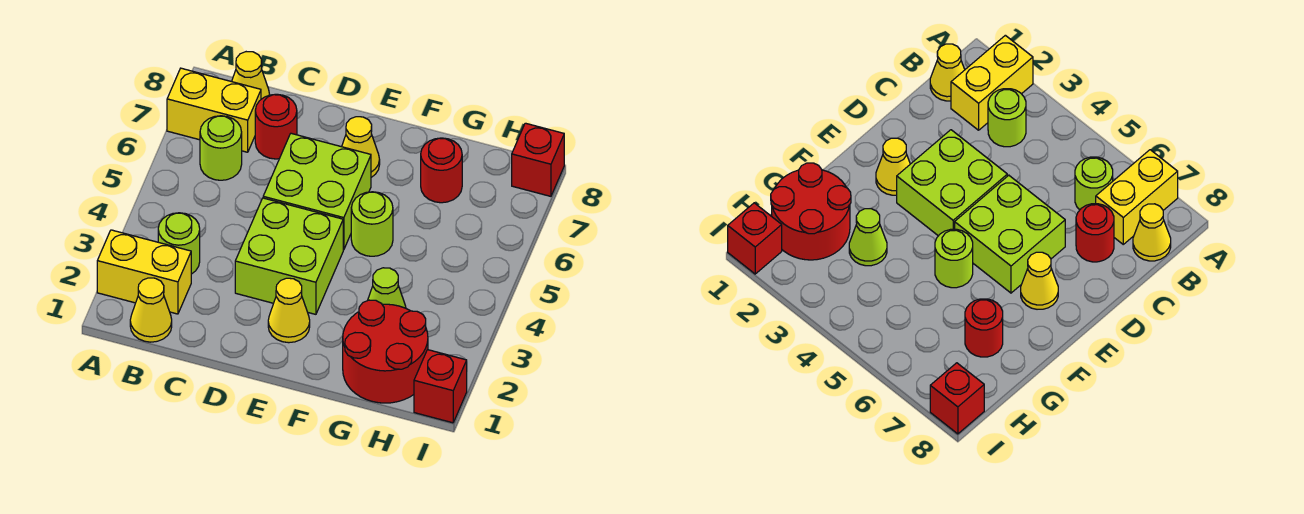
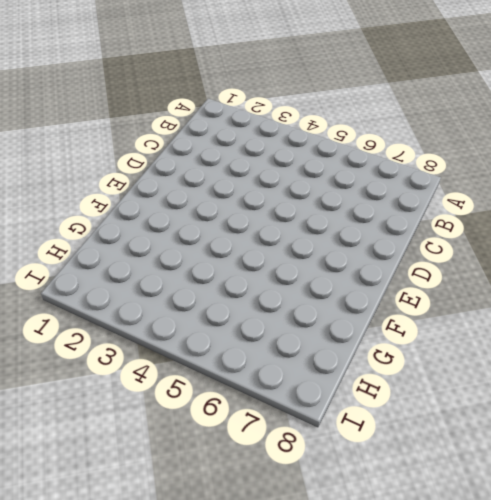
none -> yellow brick A2:B2 level 1
none -> yellow brick A7:B7 level 1
none -> yellow cone B1 level 1

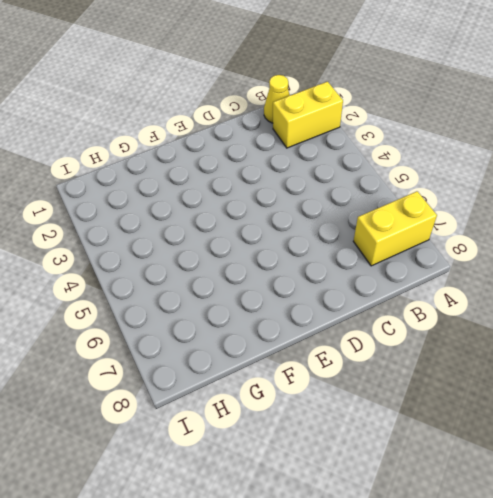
none -> lime round brick B3 level 1
none -> lime round brick B6 level 1
none -> yellow cone B8 level 1

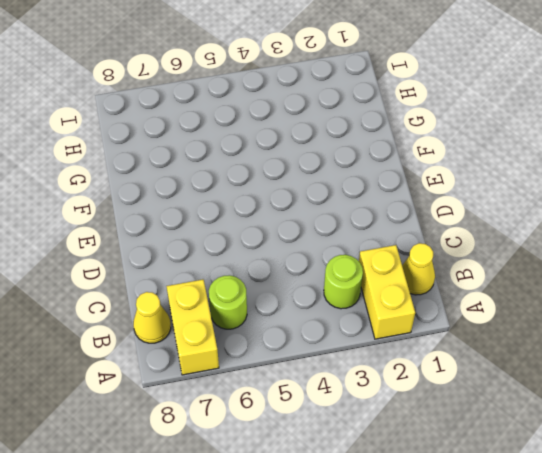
none -> red round brick C7 level 1
none -> lime brick D3:E4 level 1
none -> lime brick D5:E6 level 1

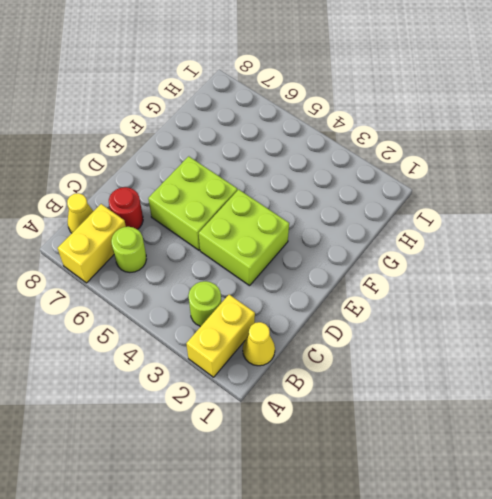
none -> yellow cone E2 level 1
none -> yellow cone E7 level 1
none -> lime round brick F5 level 1

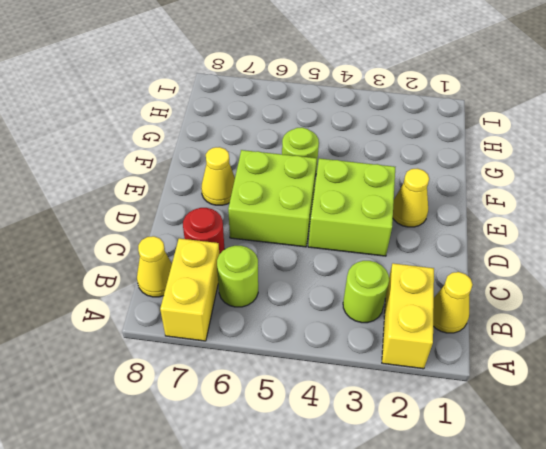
none -> red round brick G1:H2 level 1
none -> lime cone G3 level 1
none -> red round brick G7 level 1

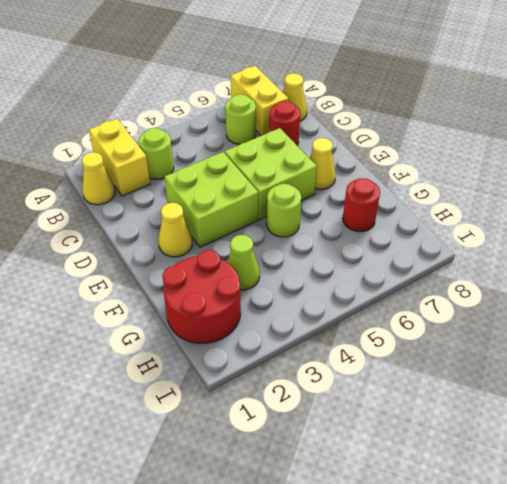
none -> red brick I1 level 1
none -> red brick I8 level 1

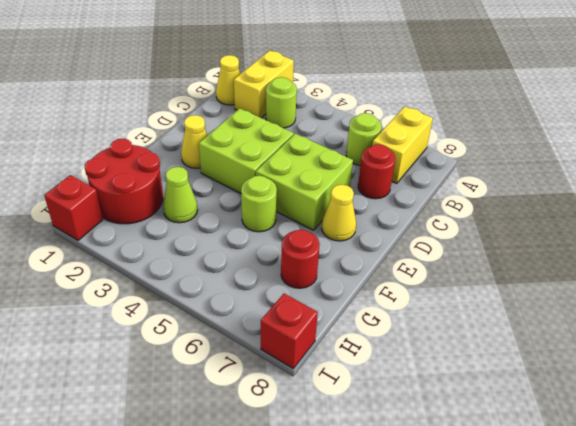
none -> yellow cone B8 level 1

